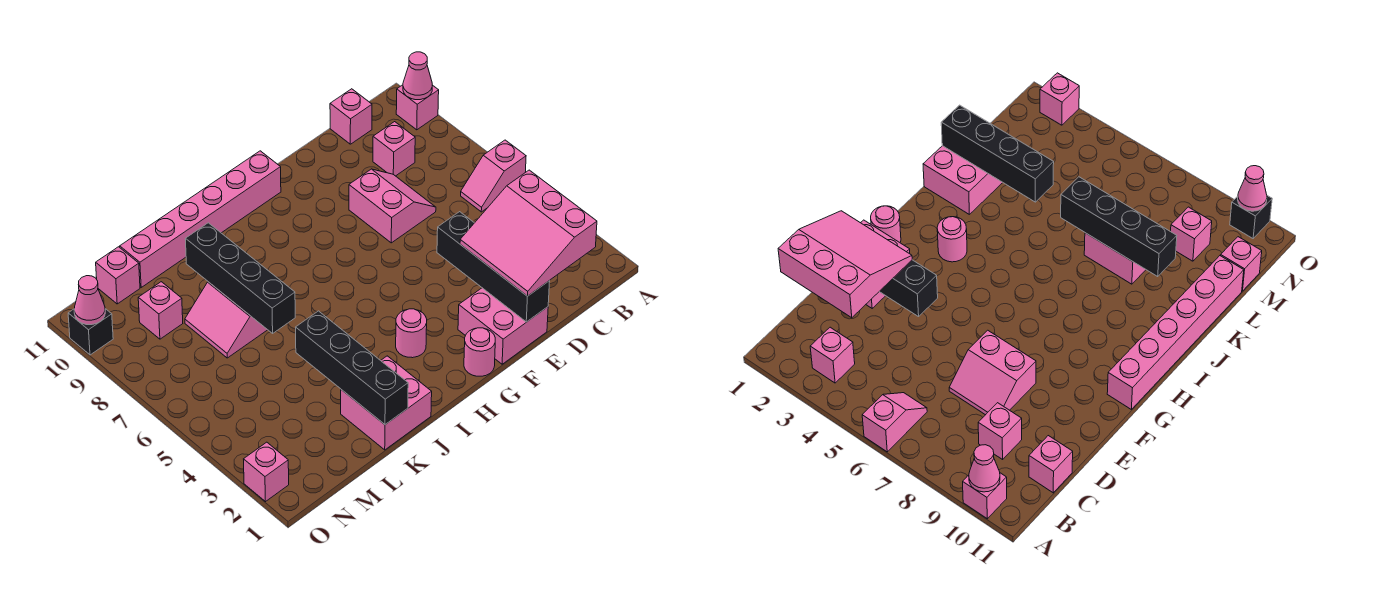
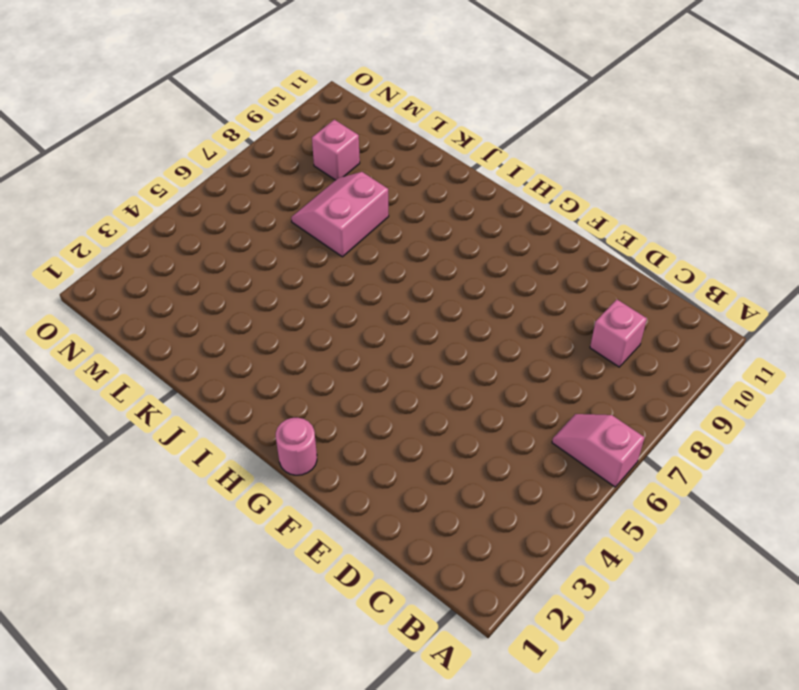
none -> pink brick A10 level 1
none -> pink brick B3 level 1
none -> pink brick C11 level 1

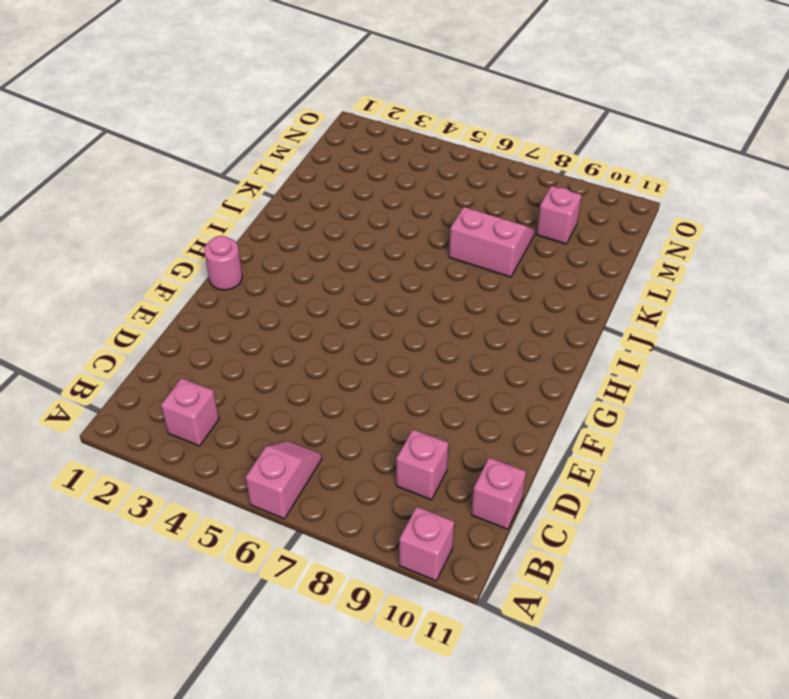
none -> pink slope D7:E8 level 1 top E
none -> pink brick E1:F2 level 1
none -> pink brick G11:L11 level 1

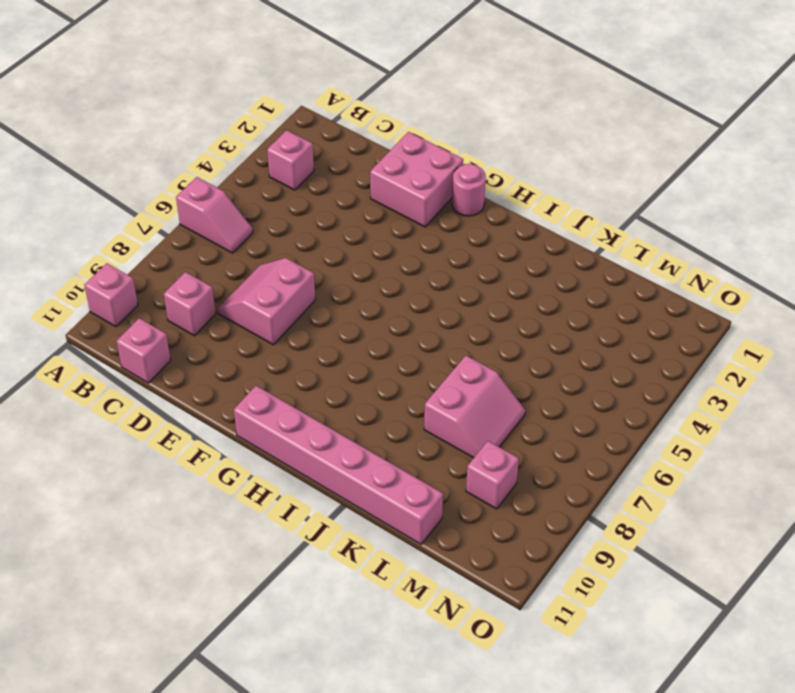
none -> pink round brick H3 level 1
none -> pink brick J1:K2 level 1
none -> pink brick M11 level 1

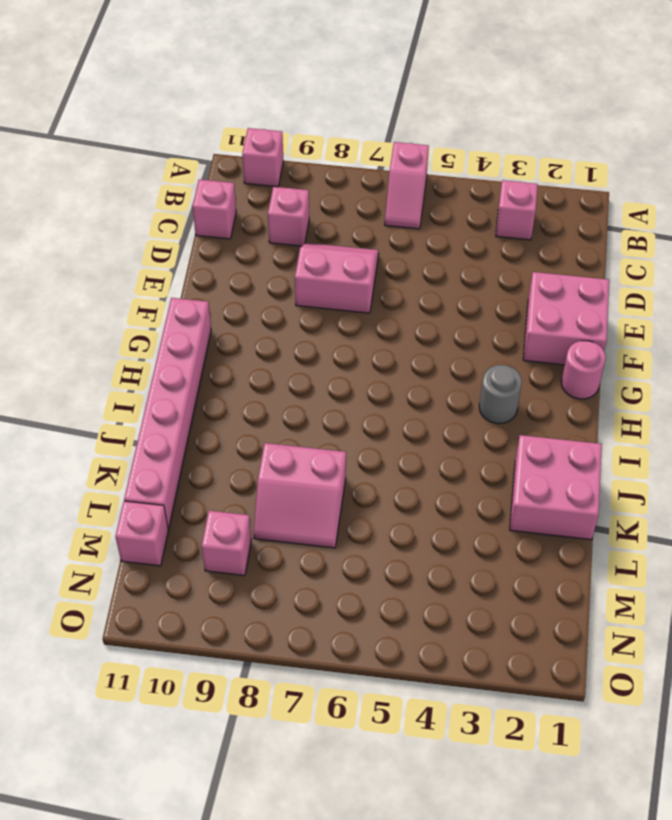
grey round brick H3 level 1 -> pink round brick H3 level 1
none -> pink brick O2 level 1
none -> black brick O10 level 1
none -> pink cone A10 level 2

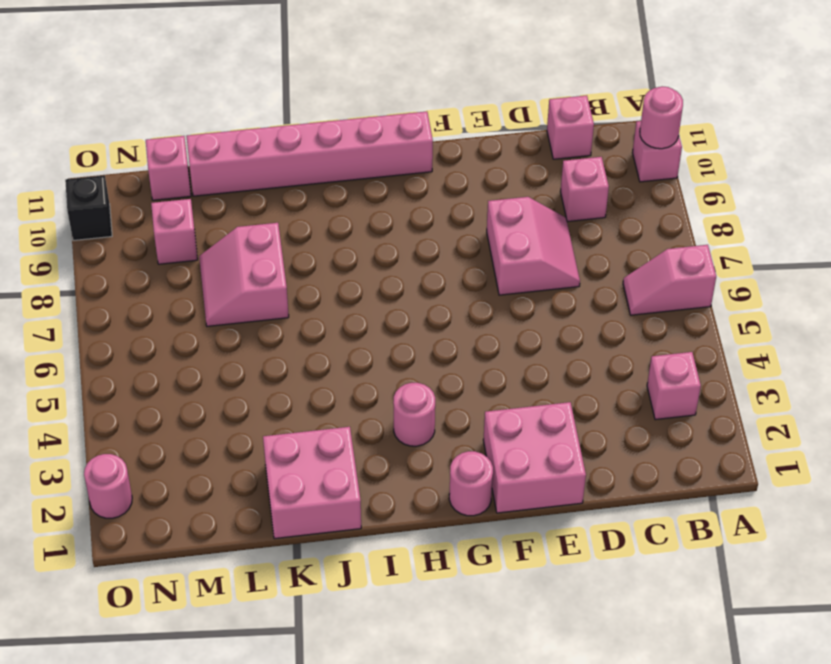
pink round brick A10 level 2 -> pink cone A10 level 2
pink round brick O2 level 1 -> pink brick O2 level 1
none -> black brick E1:E4 level 2
none -> black brick K1:K4 level 2
none -> black brick K6:K9 level 2

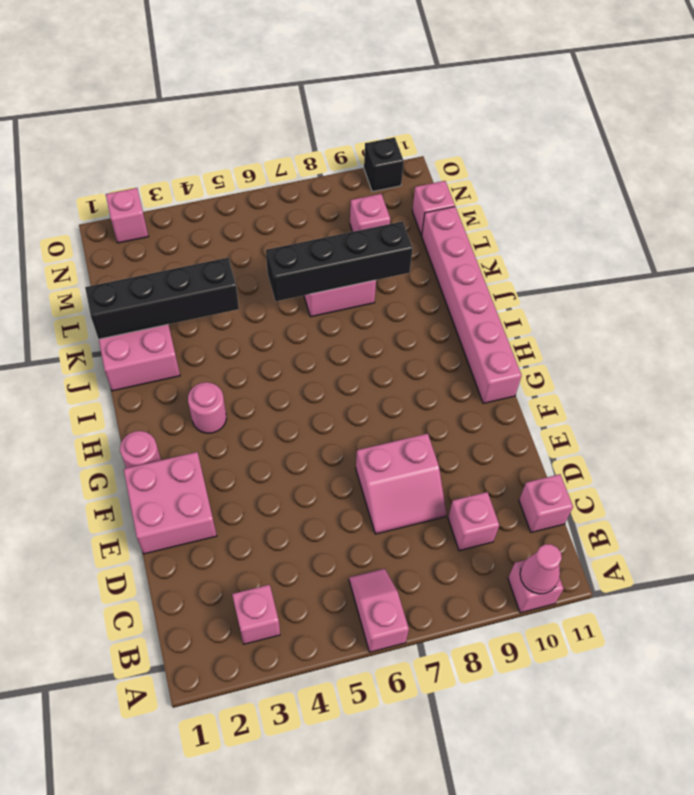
none -> black brick E1:E4 level 2
none -> pink cone O10 level 2
none -> pink slope C1:E3 level 3 top C

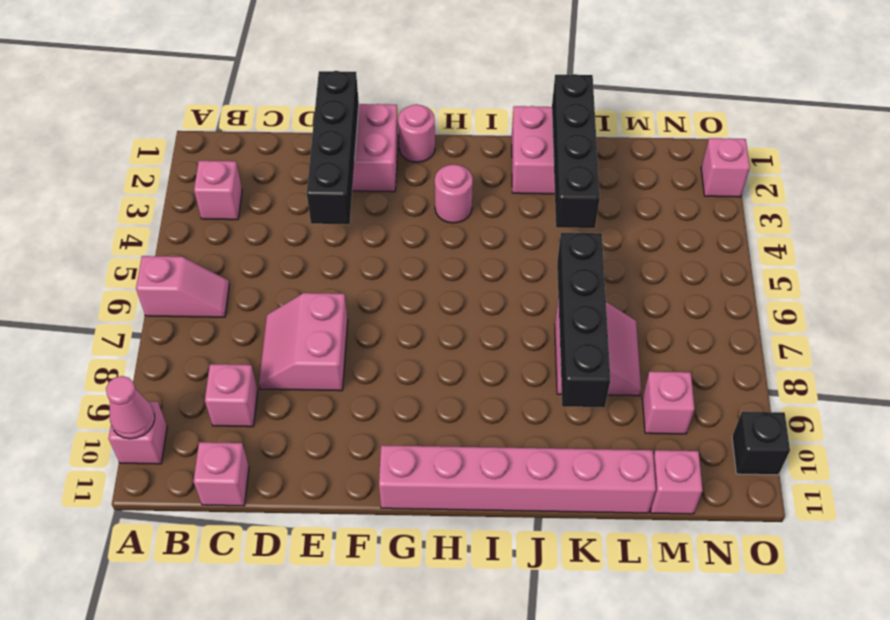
none -> pink cone O10 level 2
none -> pink slope C1:E3 level 3 top C

